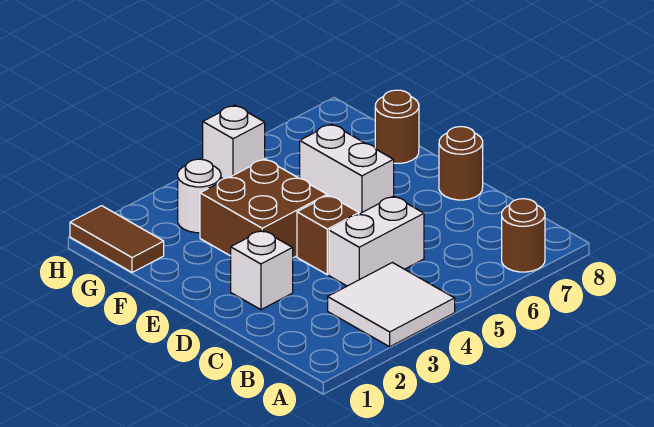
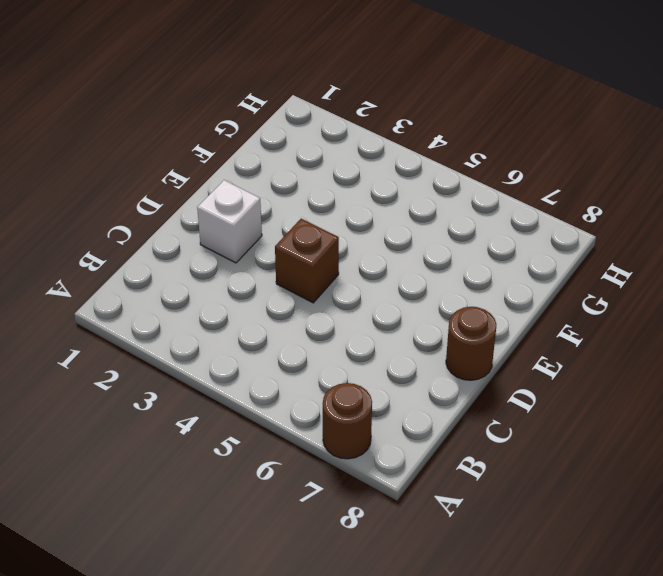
none -> white tile A3:B4 level 1
none -> white brick C4:C5 level 1
none -> brown brick E3:F4 level 1

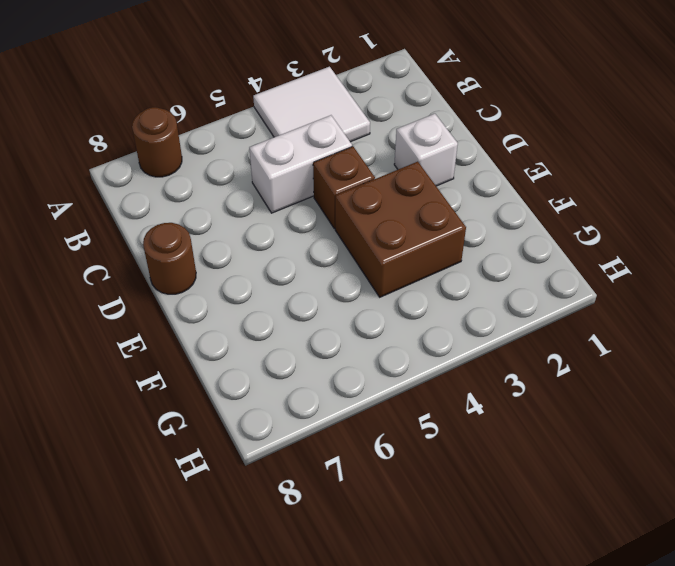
none -> white brick E6:F6 level 1
none -> brown round brick F8 level 1
none -> brown tile G1:H1 level 1

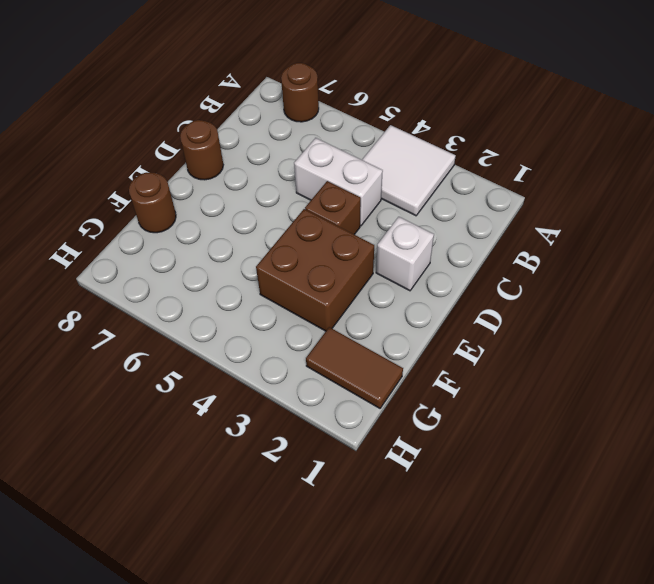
brown tile G1:G2 level 1 -> brown tile G1:H1 level 1
none -> white brick E6:F6 level 1
none -> white round brick G3 level 1
none -> white brick H5 level 1

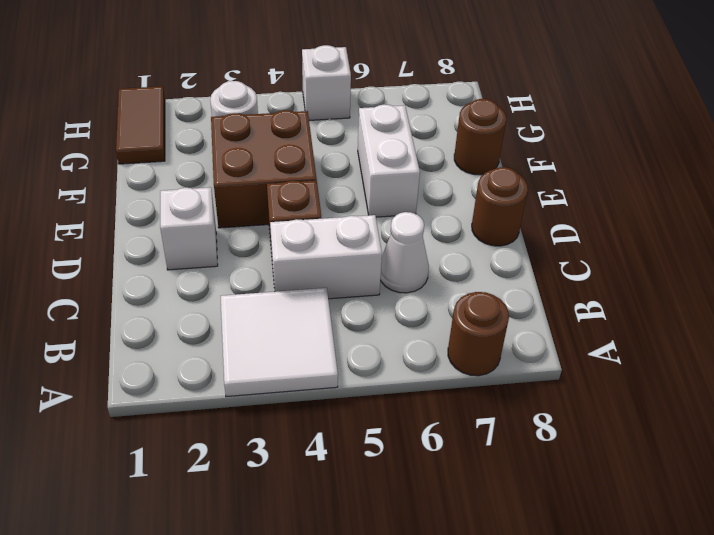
white cone C6 level 1 -> none

